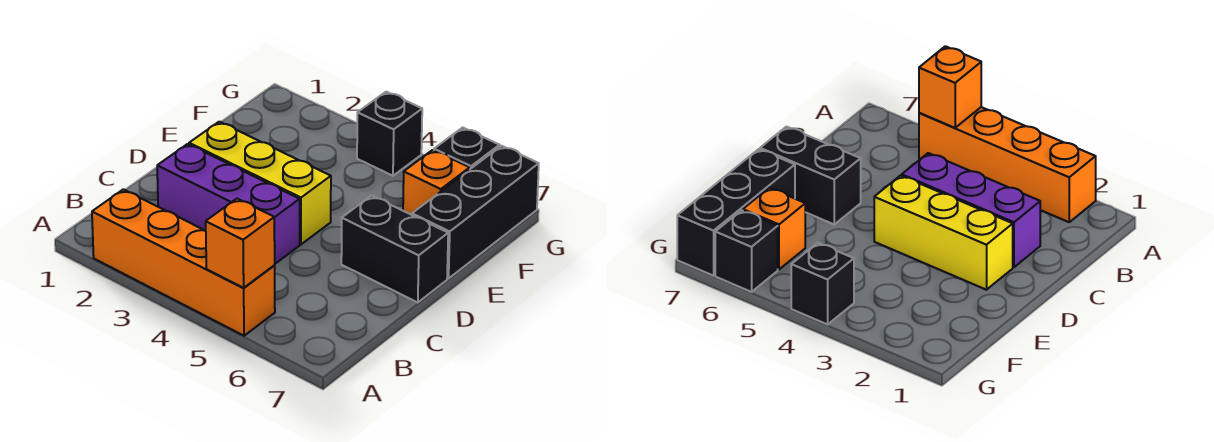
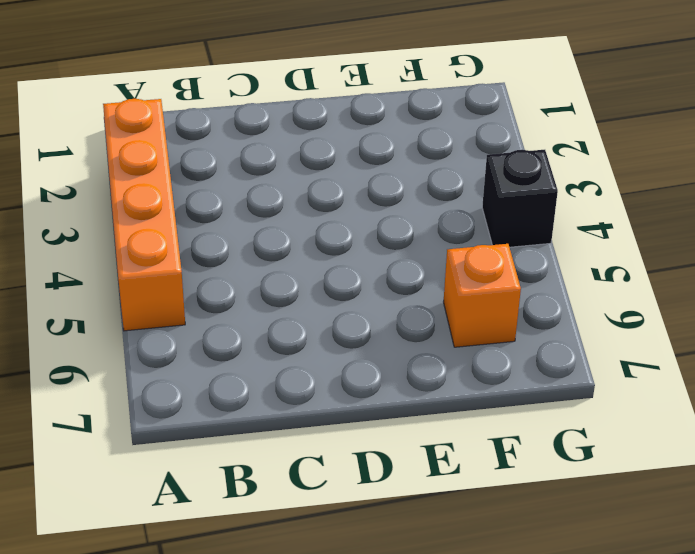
none -> purple brick C2:C4 level 1
none -> yellow brick D2:D4 level 1

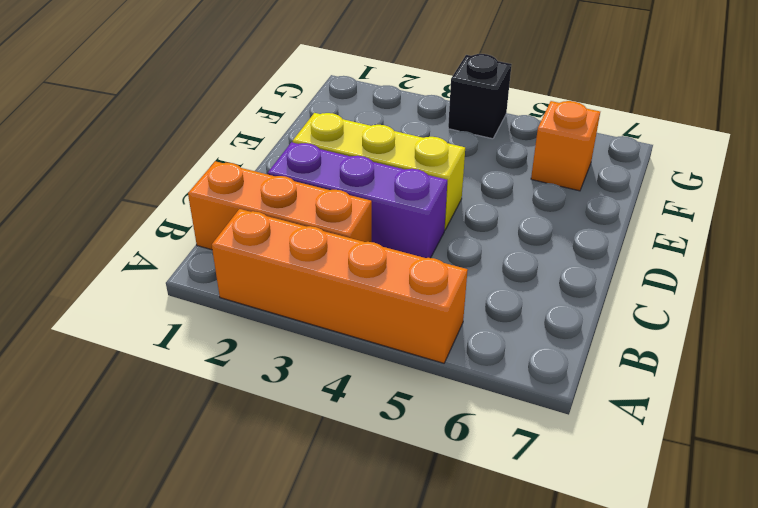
orange brick B1:B3 level 1 -> none
none -> black brick D6:D7 level 1
none -> black brick E7:G7 level 1

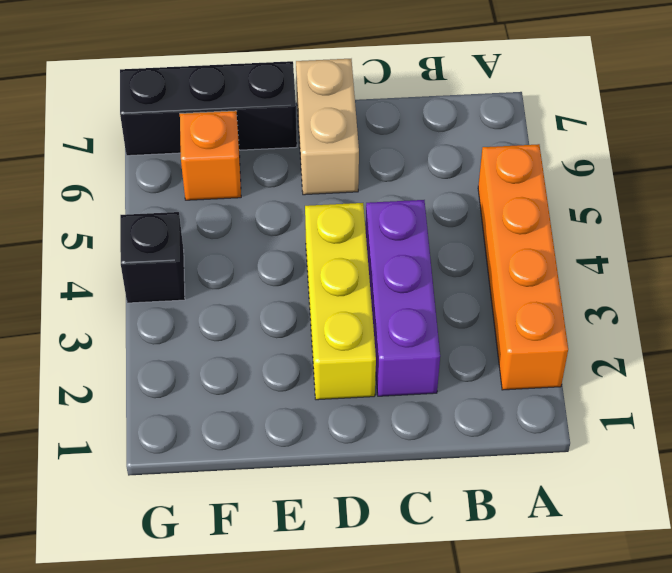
tan brick D6:D7 level 1 -> black brick D6:D7 level 1
none -> black brick G6 level 1
none -> orange brick A5 level 2

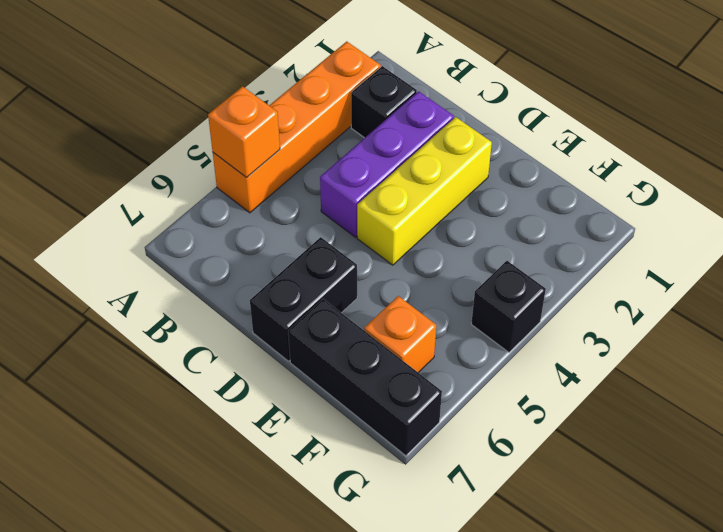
black brick B2 level 1 -> black brick G6 level 1

